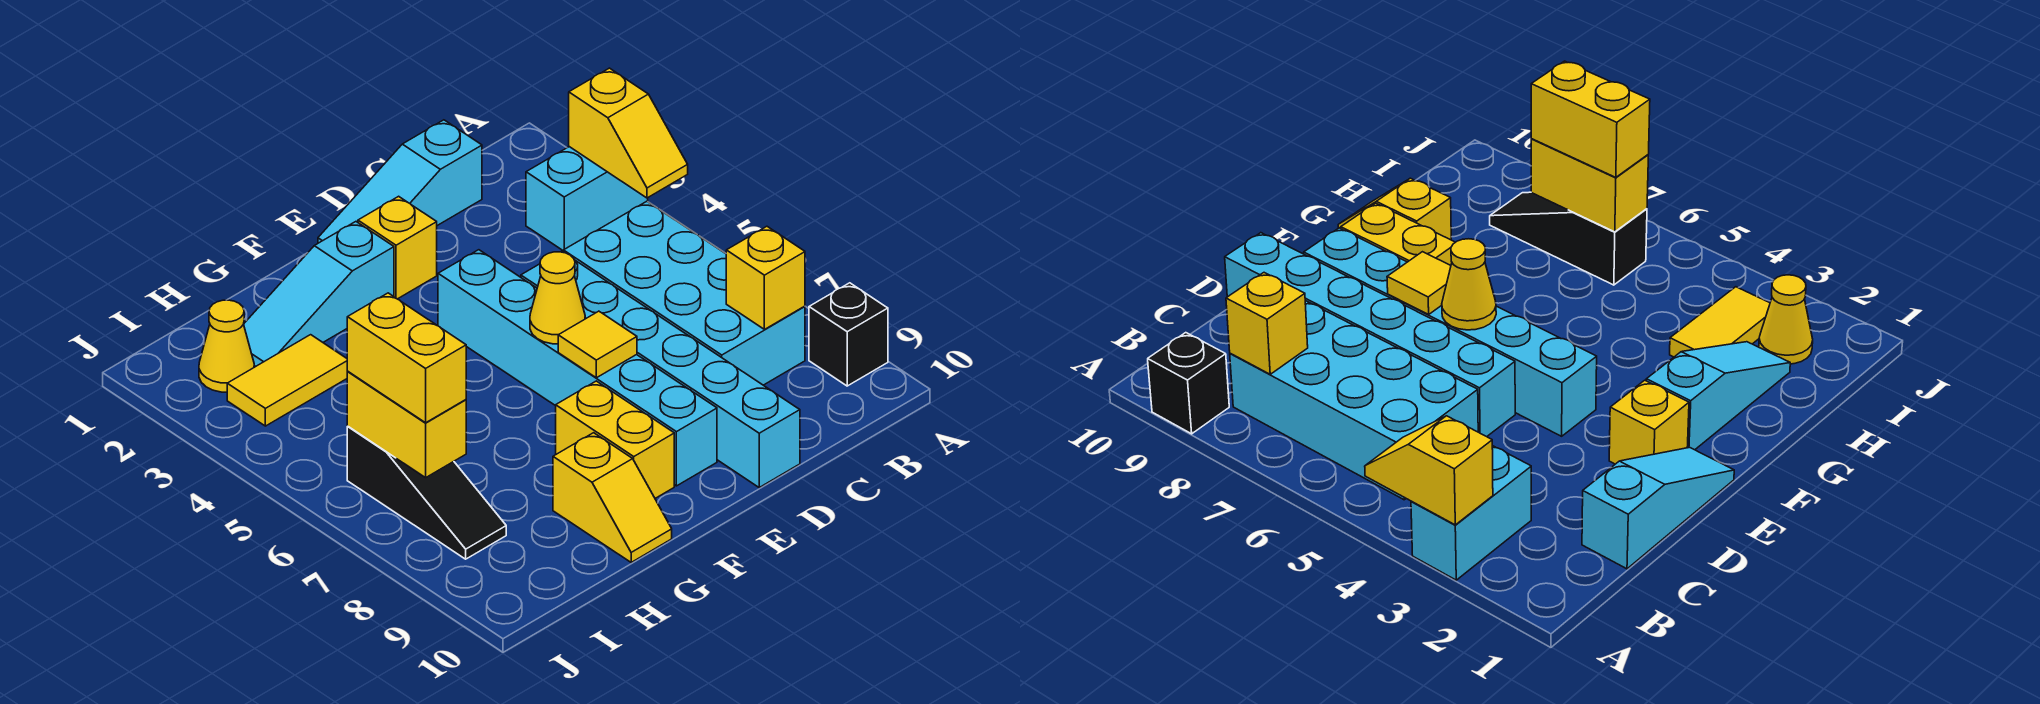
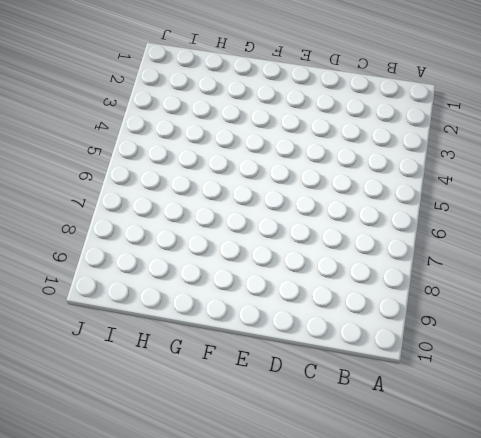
none -> cyan brick A3:B3 level 1
none -> black brick A9 level 1
none -> cyan brick B5:C8 level 1

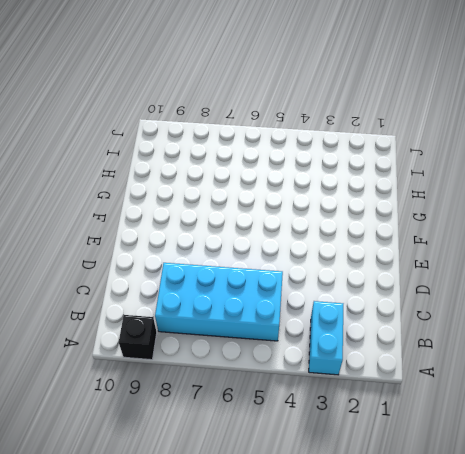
none -> cyan slope C1:E1 level 1 top C
none -> cyan brick D5:D10 level 1
none -> yellow brick E2 level 1

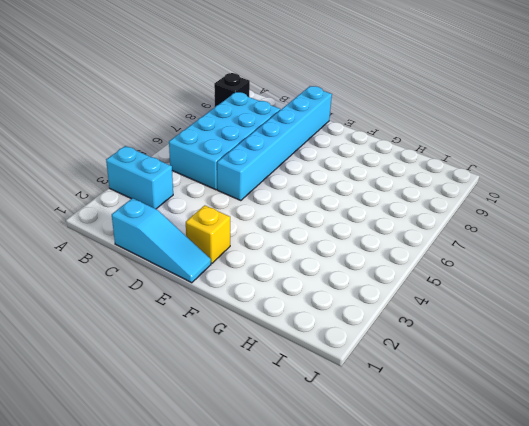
none -> cyan brick E4:E9 level 1
none -> cyan slope F2:H2 level 1 top F
none -> yellow brick F8:F9 level 1

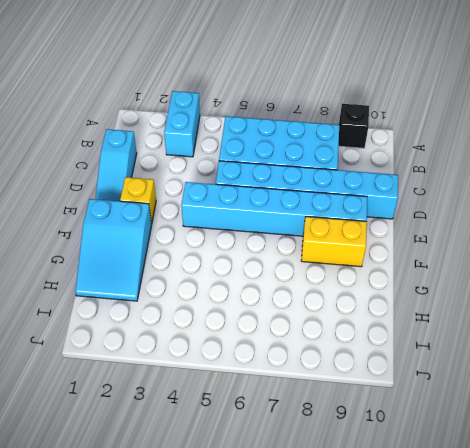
cyan slope F1:H2 level 1 top F -> cyan slope F2:H2 level 1 top F
none -> yellow slope G9:G10 level 1 top 9
none -> yellow tile H3:I3 level 1
none -> yellow cone I2 level 1

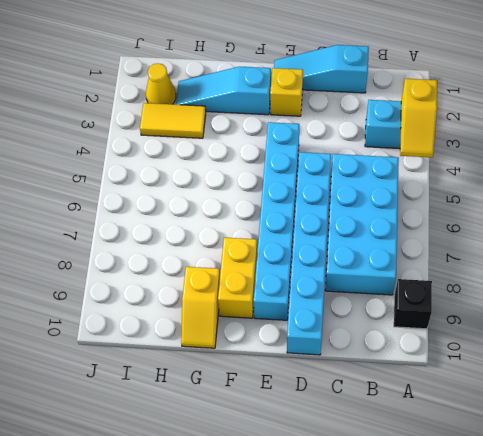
none -> black slope I6:I8 level 1 top 6
none -> yellow brick B8 level 2
none -> yellow cone E6 level 2

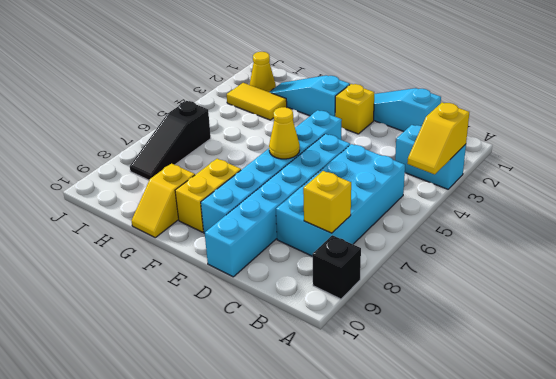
none -> yellow tile E7 level 2
none -> yellow brick I6:I7 level 2
none -> yellow brick I6:I7 level 3

